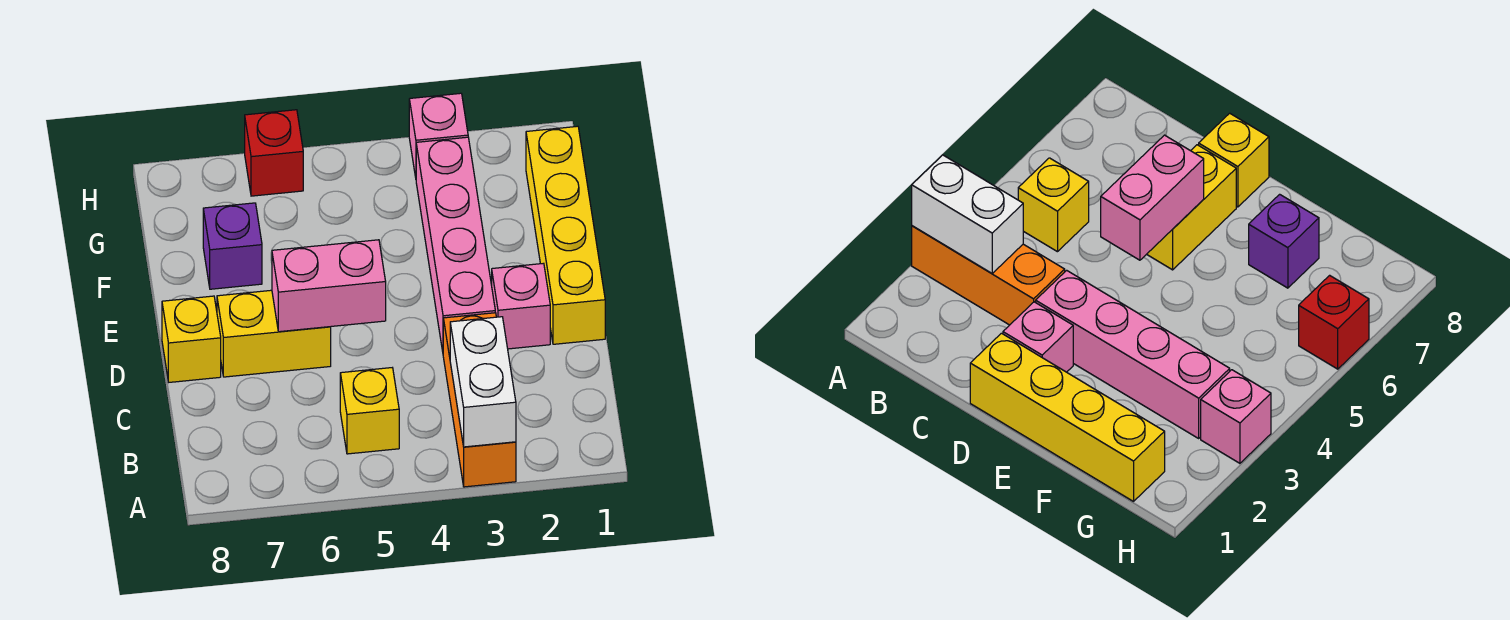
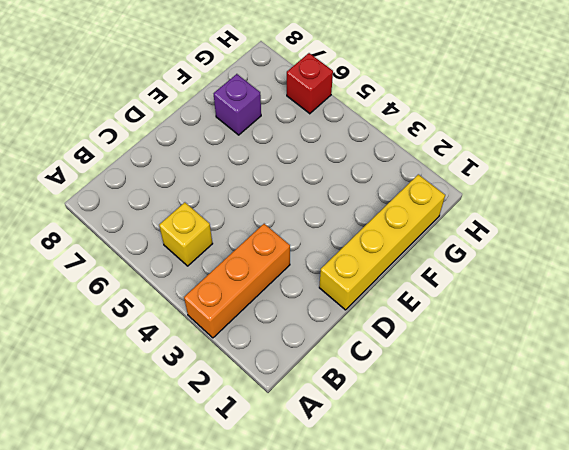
none -> pink brick D2 level 1
none -> pink brick D3:G3 level 1
none -> yellow brick D6:D7 level 1

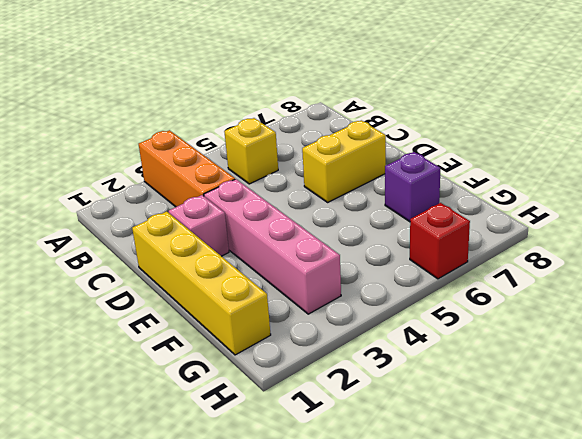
none -> yellow brick D8 level 1
none -> pink brick H3 level 1
none -> white brick A3:B3 level 2

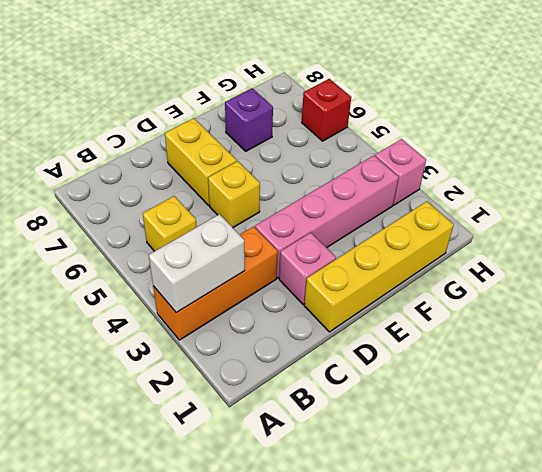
yellow brick D5 level 1 -> yellow brick D8 level 1
none -> pink brick D5:D6 level 2

